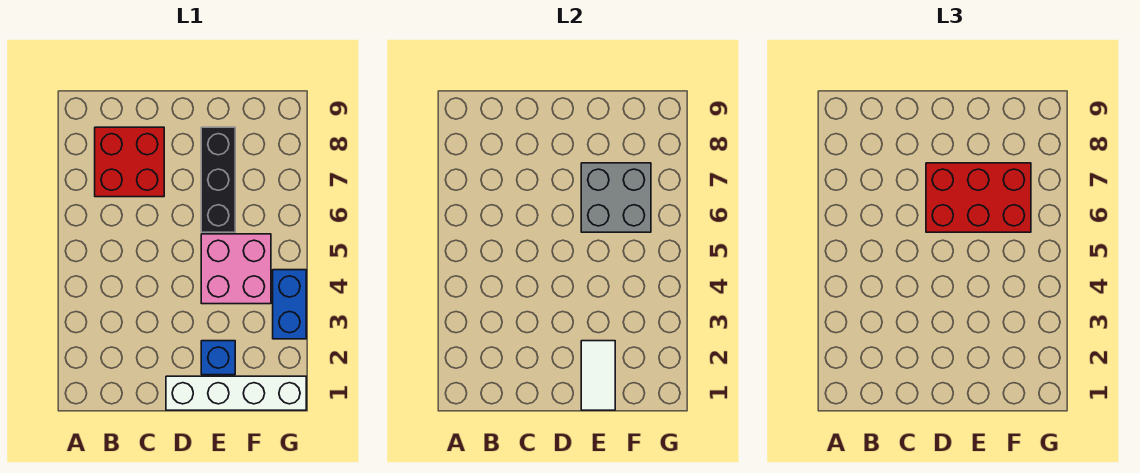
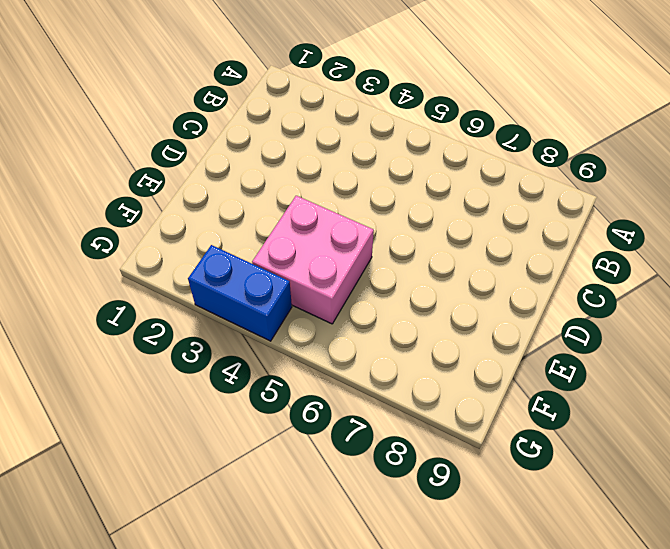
none -> red brick B7:C8 level 1
none -> white brick D1:G1 level 1

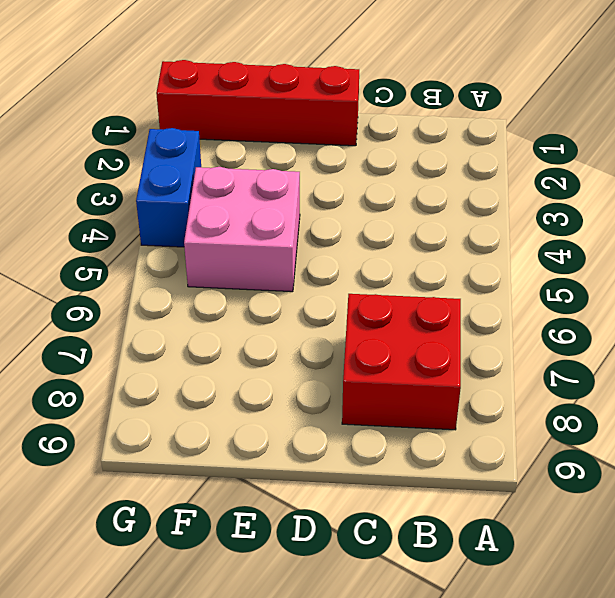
red brick D1:G1 level 1 -> white brick D1:G1 level 1
none -> blue brick E2 level 1
none -> black brick E6:E8 level 1

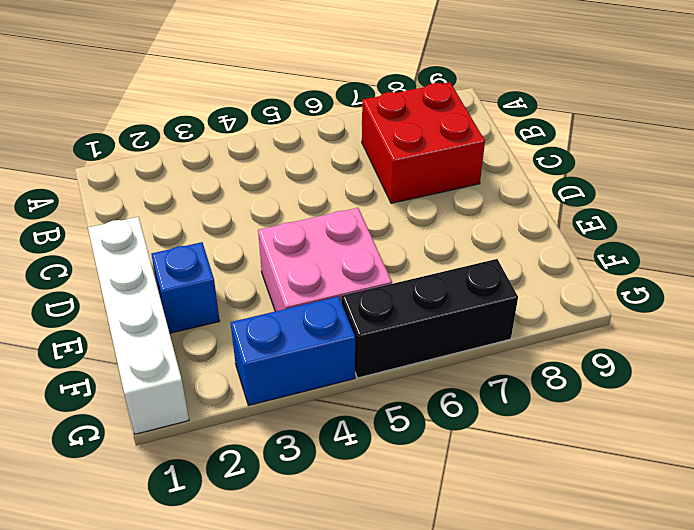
black brick G5:G7 level 1 -> black brick E6:E8 level 1
none -> white tile E1:E2 level 2
none -> grey brick E6:F7 level 2

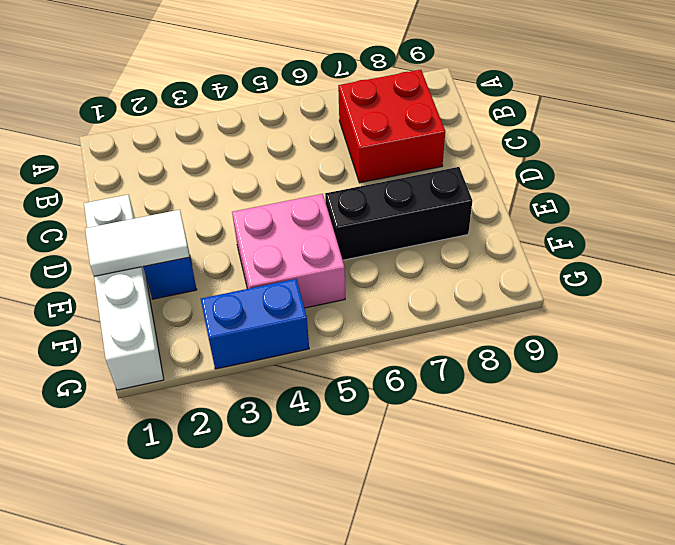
none -> grey brick E6:F7 level 2
none -> red brick D6:F7 level 3

